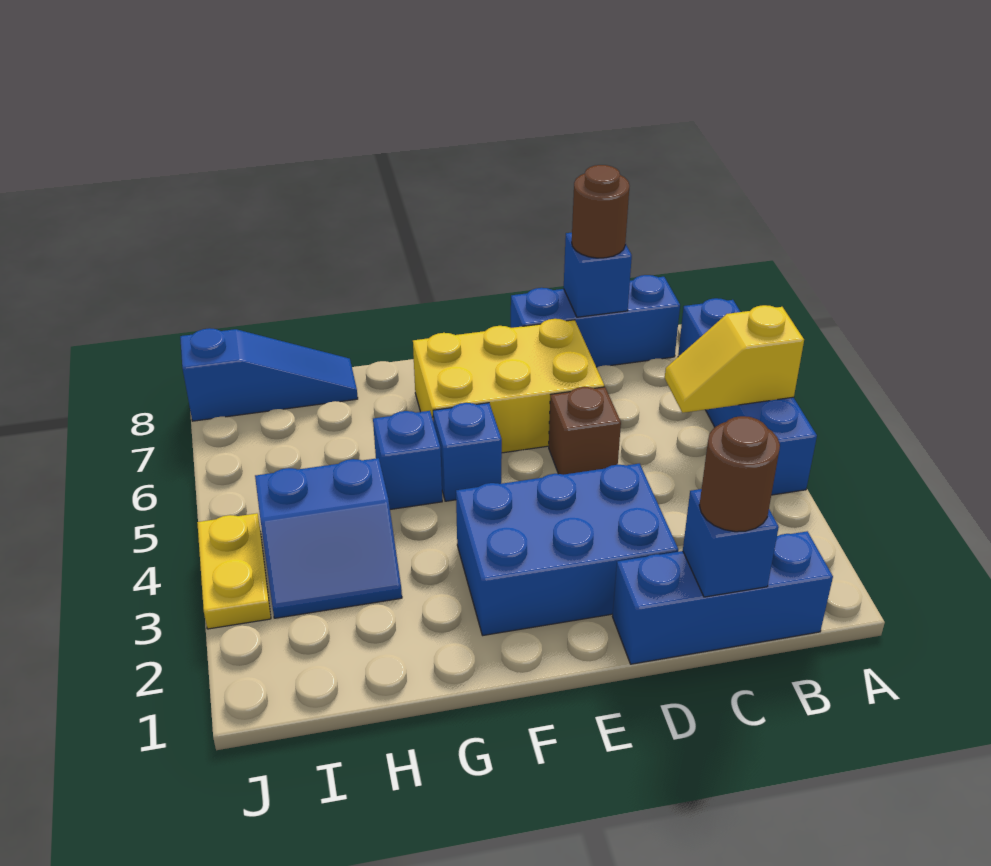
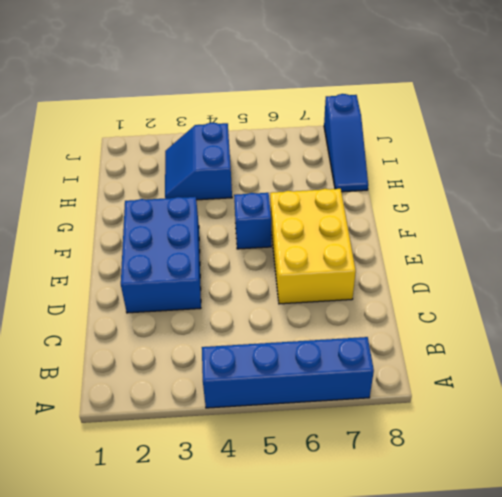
none -> blue brick B1:D1 level 1
none -> blue brick B8:D8 level 1
none -> brown brick D5 level 1

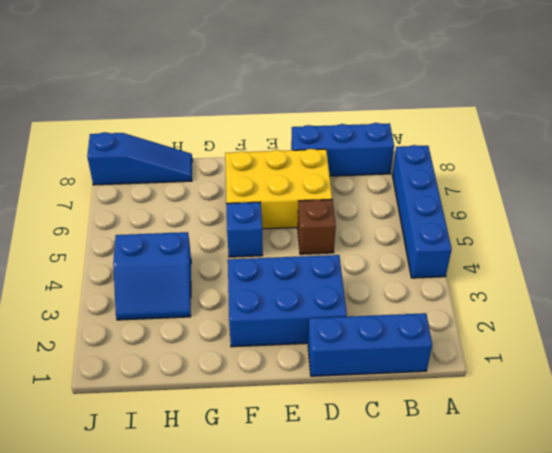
none -> blue brick G5 level 1
none -> yellow plate J3:J4 level 1
none -> yellow slope A5:B5 level 2 top A

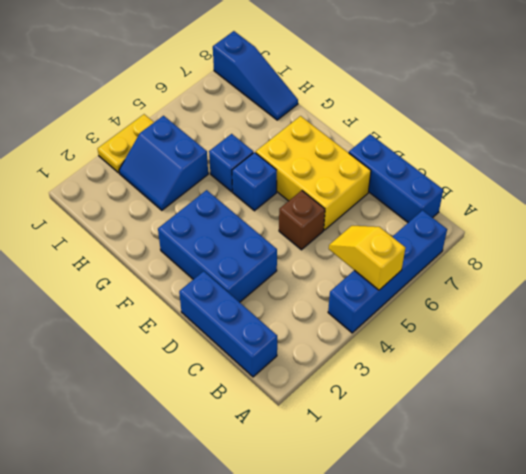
none -> blue brick C1 level 2
none -> blue brick C8 level 2
none -> brown round brick C1 level 3

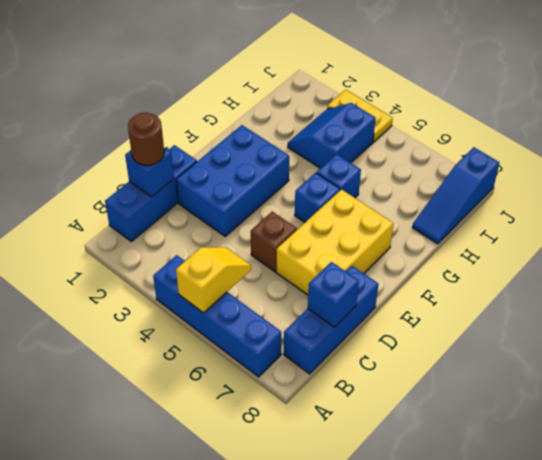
none -> brown round brick C8 level 3

